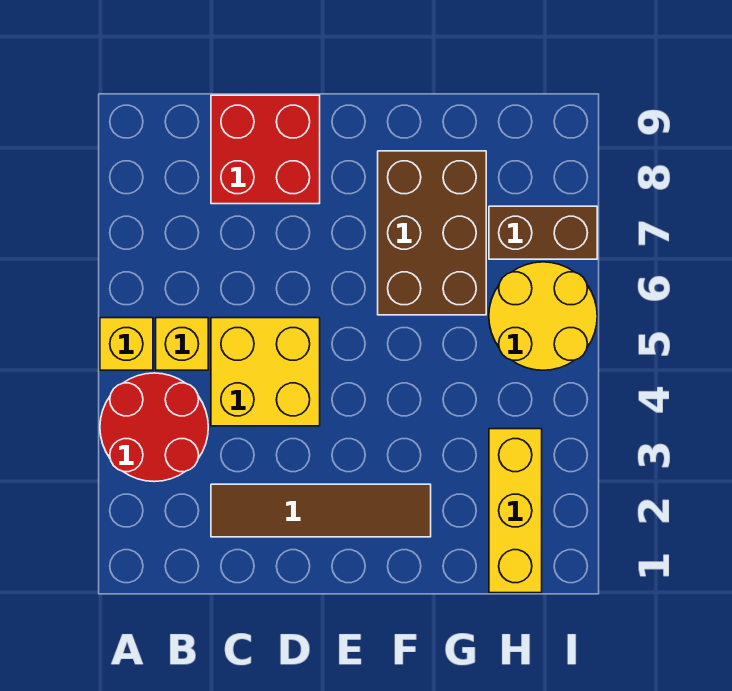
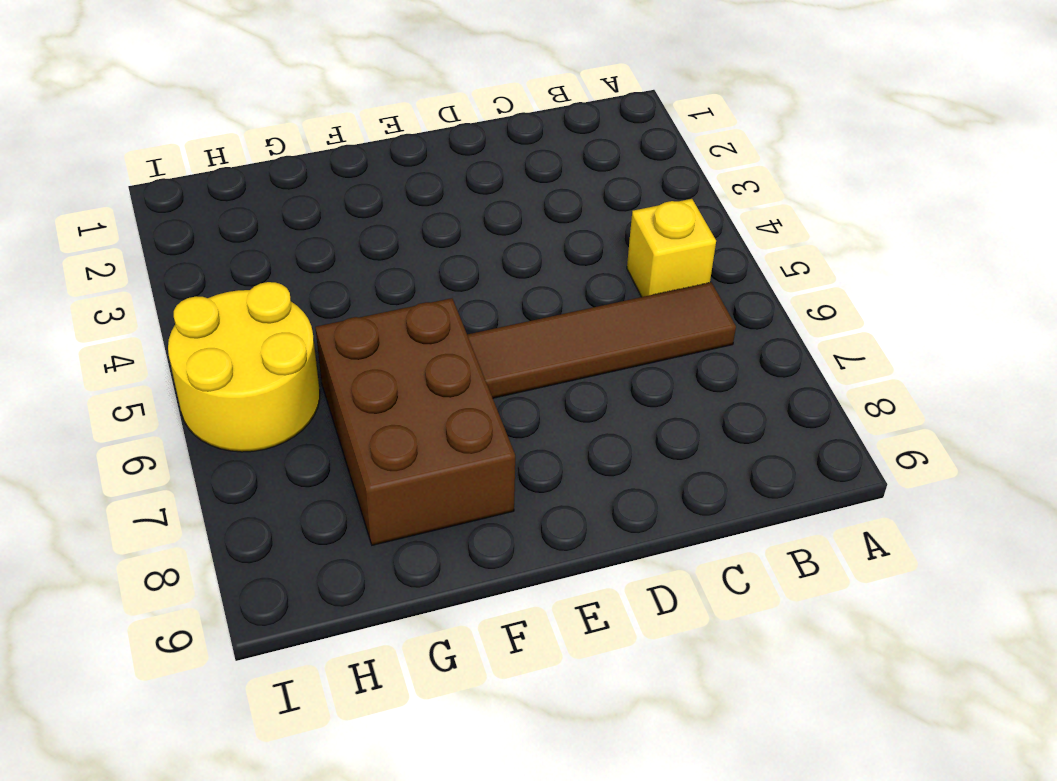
brown tile B6:E6 level 1 -> brown tile C2:F2 level 1
none -> red round brick A3:B4 level 1
none -> yellow brick A5 level 1

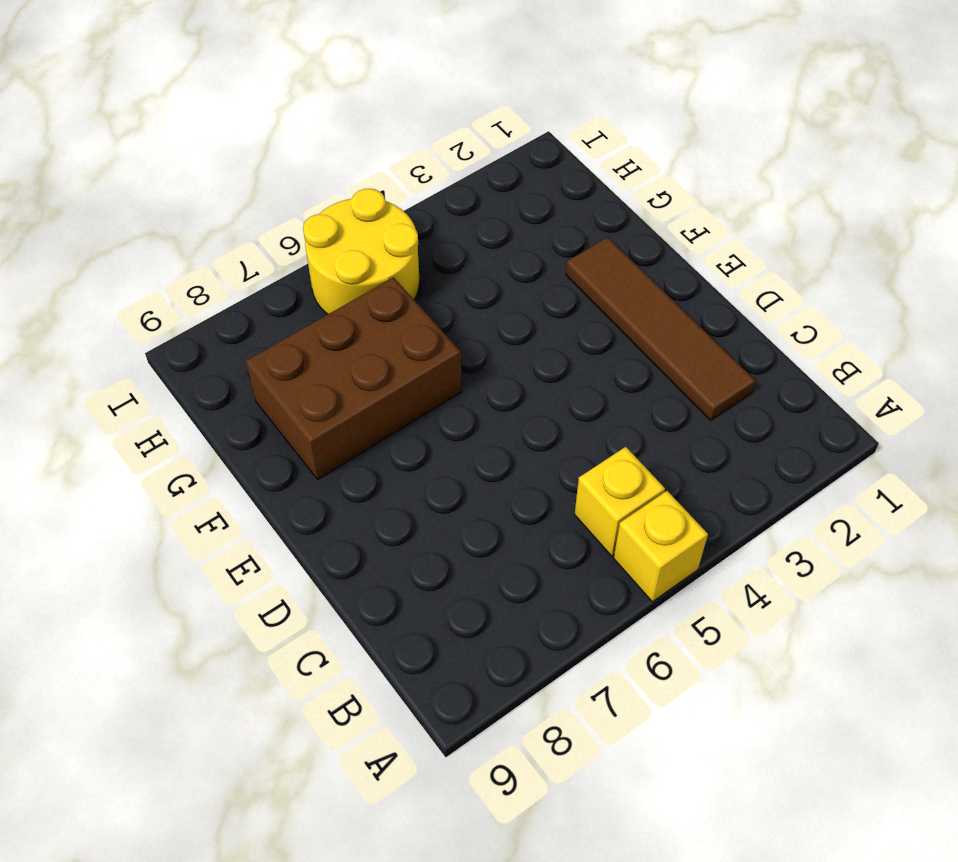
none -> red round brick A3:B4 level 1
none -> yellow brick C4:D5 level 1

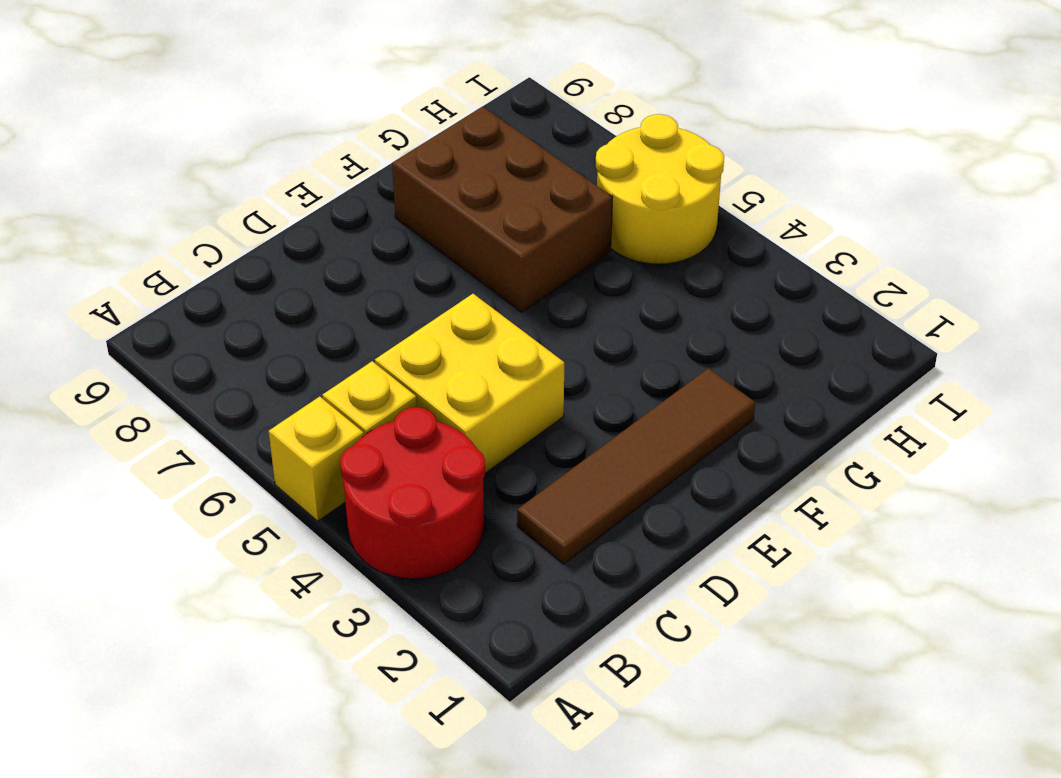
none -> red brick C8:D9 level 1
none -> yellow brick H1:H3 level 1

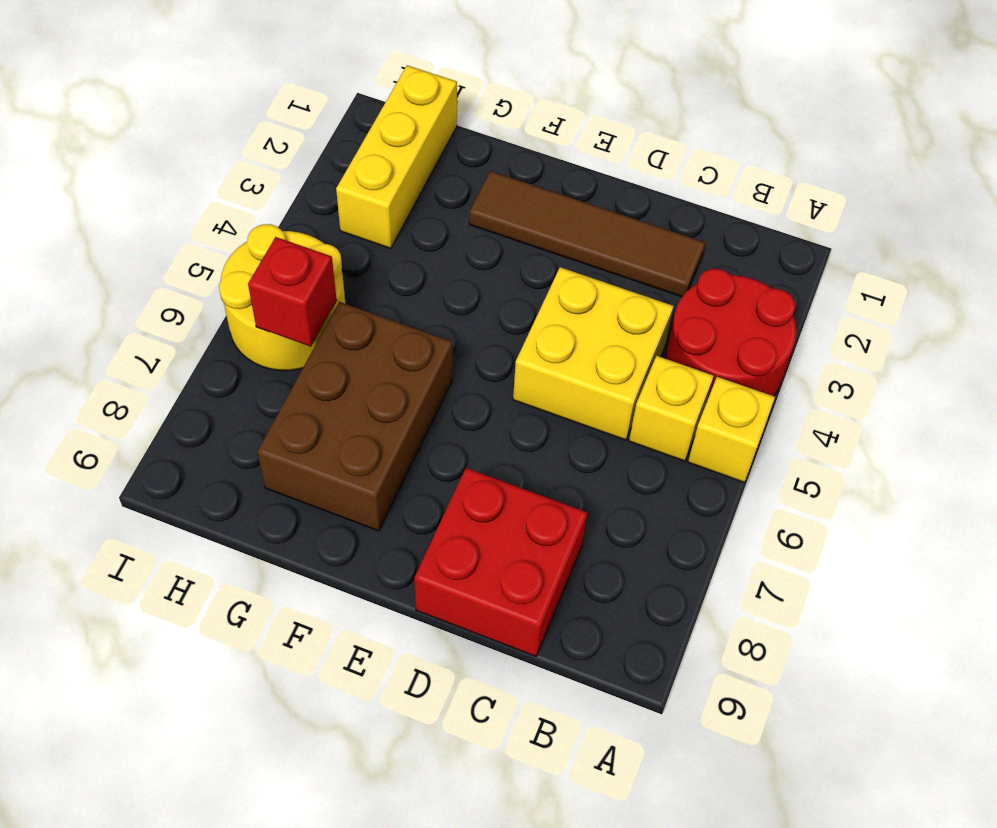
red brick H6 level 2 -> none
none -> brown brick H7:I7 level 1

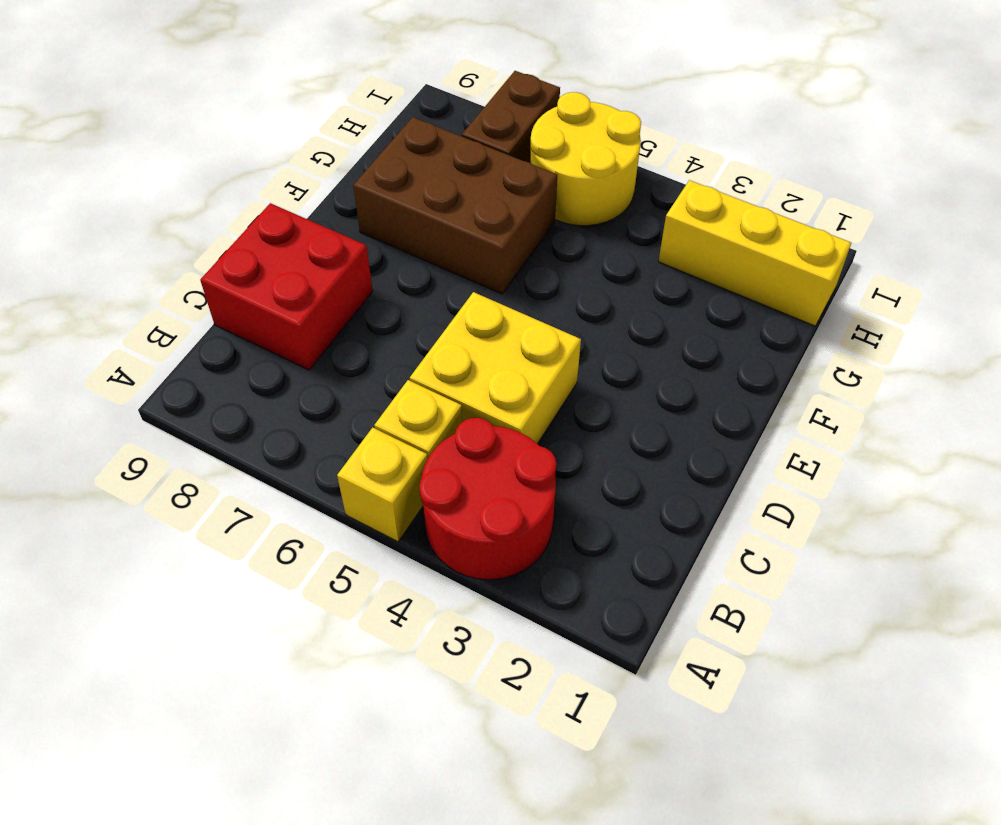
none -> brown tile C2:F2 level 1

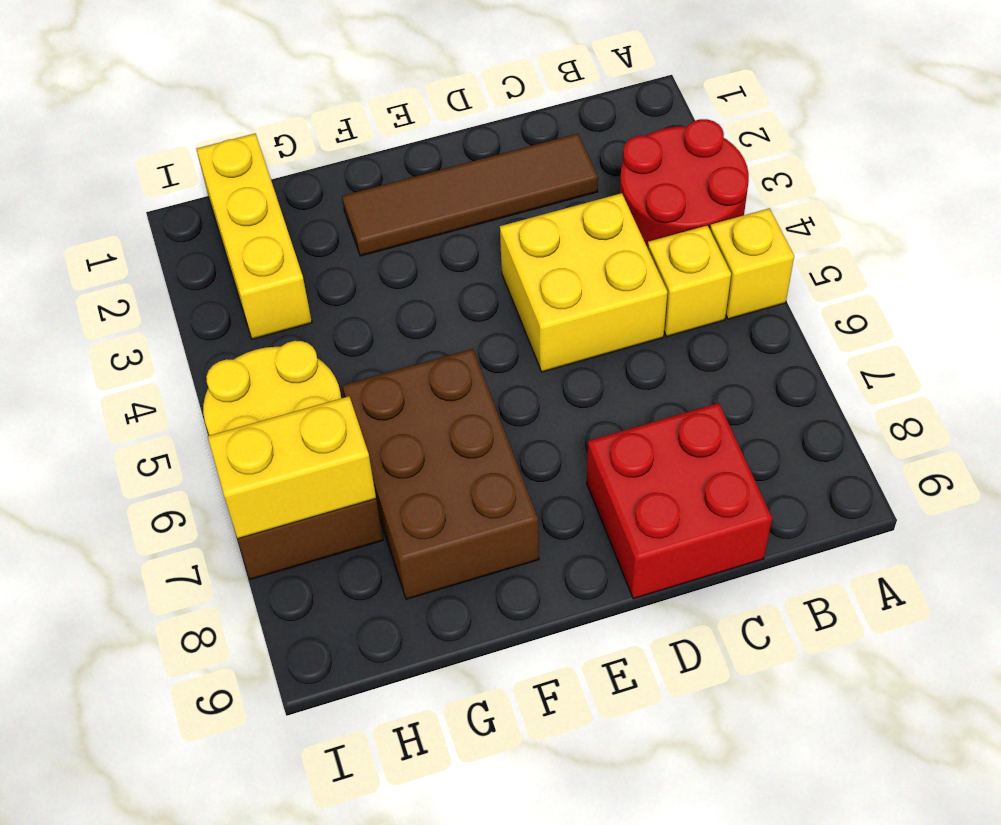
yellow brick H7:I7 level 2 -> none

